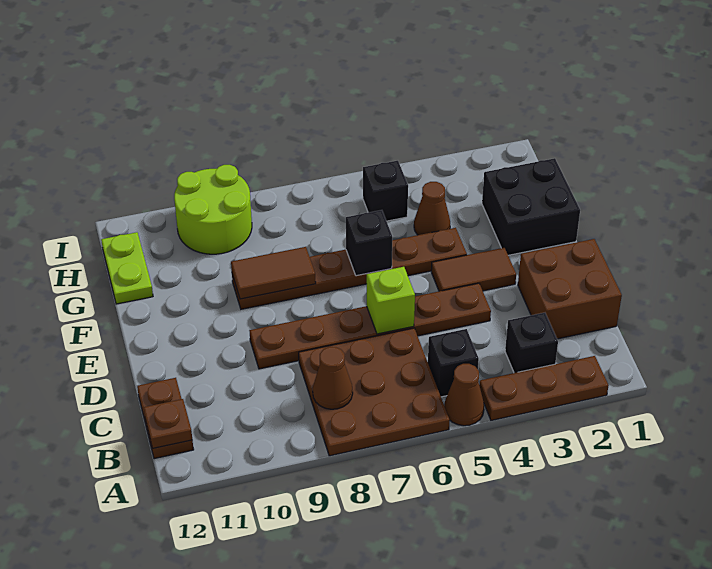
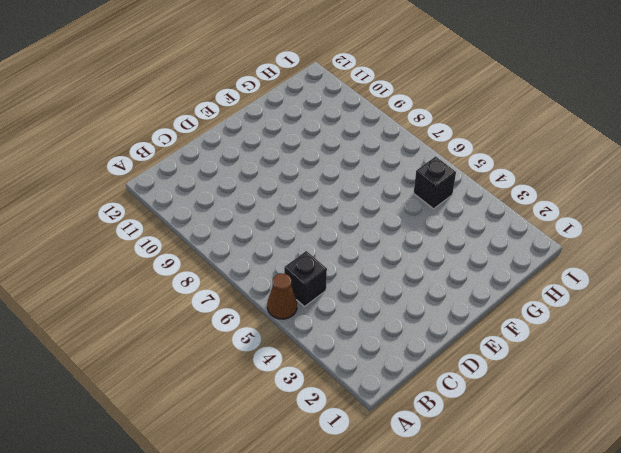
none -> brown plate A2:A4 level 1
none -> brown plate A6:C8 level 1
none -> black brick B3 level 1

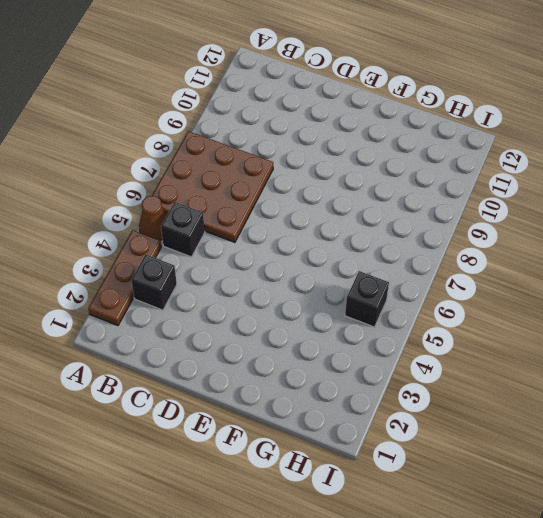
none -> brown plate B12:C12 level 1
none -> brown brick C1:D2 level 1
none -> brown plate D4:D9 level 1

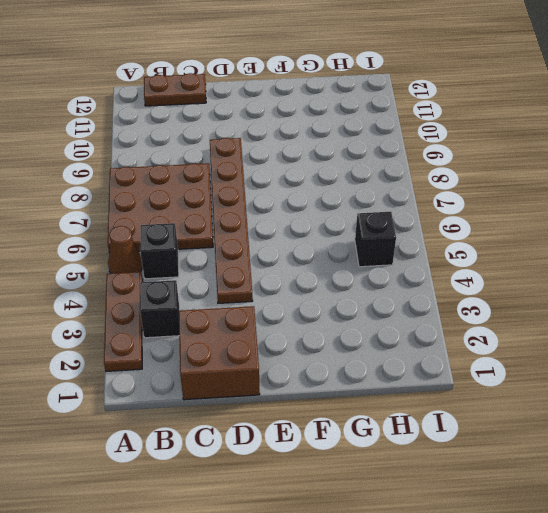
none -> brown tile E3:E4 level 1
none -> black brick F1:G2 level 1
none -> brown plate F4:F9 level 1

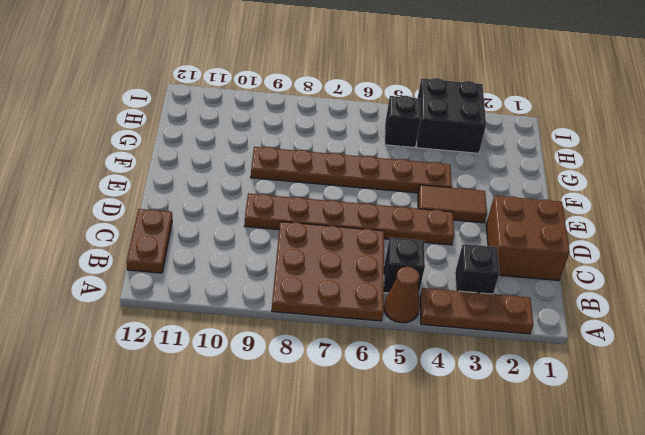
black brick H3:I4 level 1 -> black brick F1:G2 level 1
none -> brown cone G4 level 1
none -> lime plate G12:H12 level 1
none -> lime round brick H9:I10 level 1

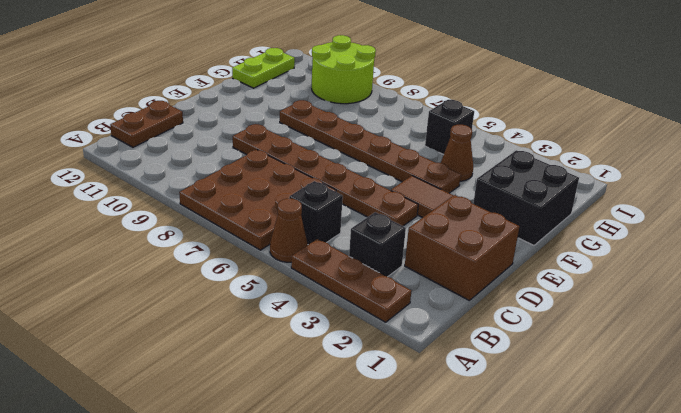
none -> brown cone B8 level 2
none -> brown plate B12 level 2
none -> lime brick D6 level 2

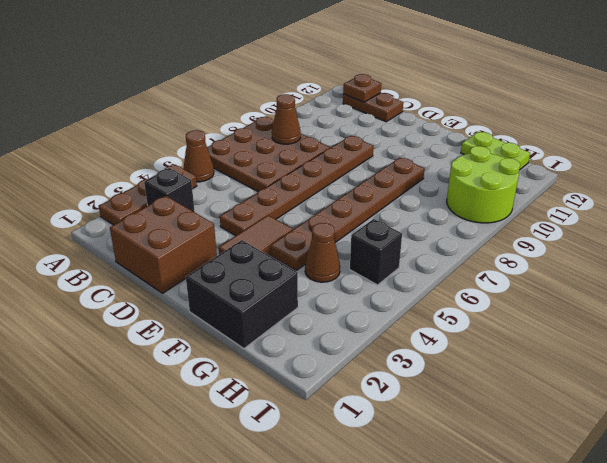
none -> black brick B5 level 1
none -> lime brick D6 level 2
none -> black brick F6 level 2

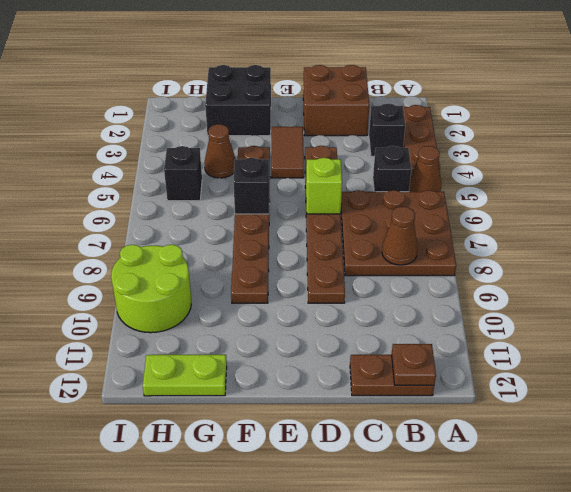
none -> brown tile F8:F9 level 2

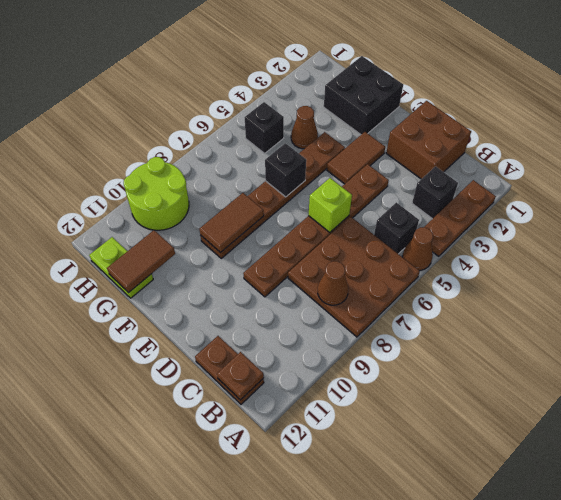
brown tile G11:G12 level 2 -> none

